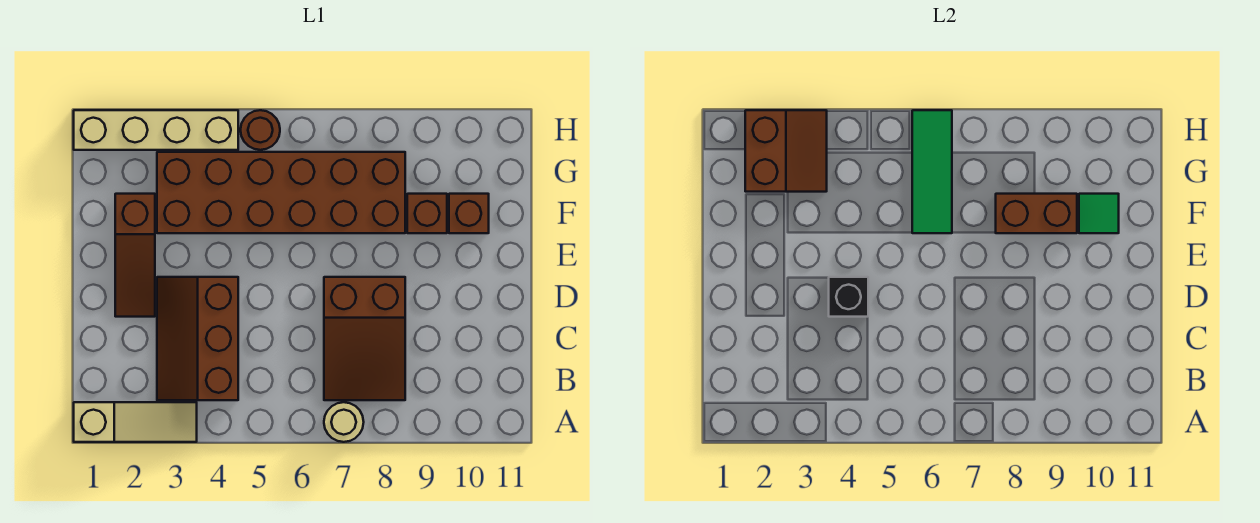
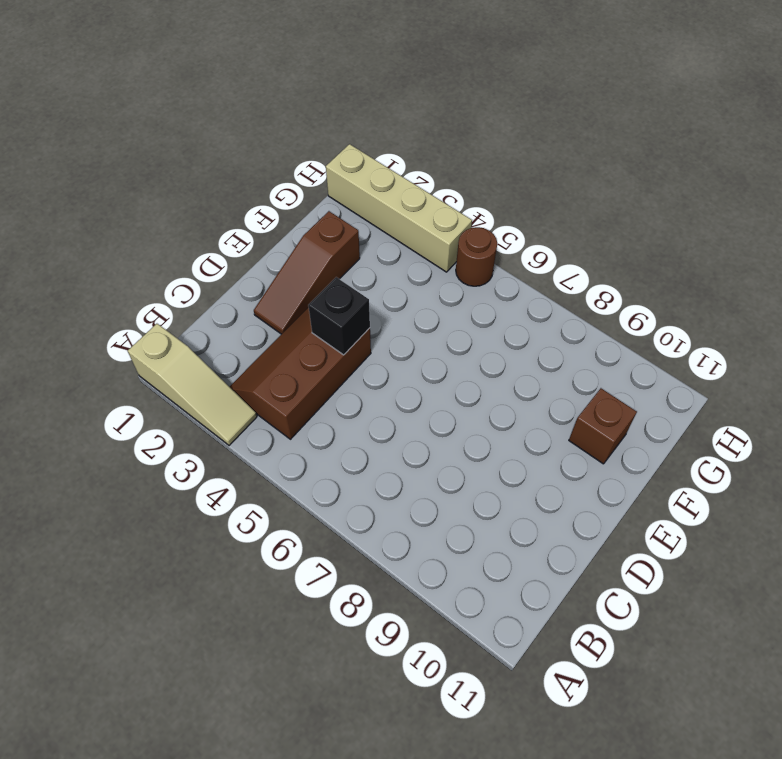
none -> tan round brick A7 level 1
none -> brown slope B7:D8 level 1 top D
none -> brown brick F3:G8 level 1

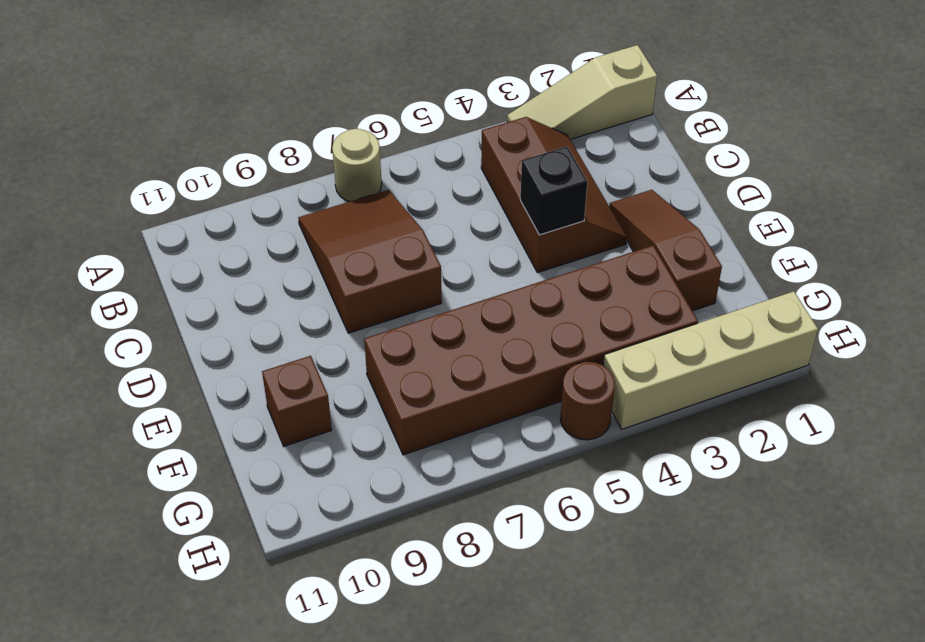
none -> brown brick F9 level 1
none -> green tile F6:H6 level 2
none -> brown brick F8:F9 level 2

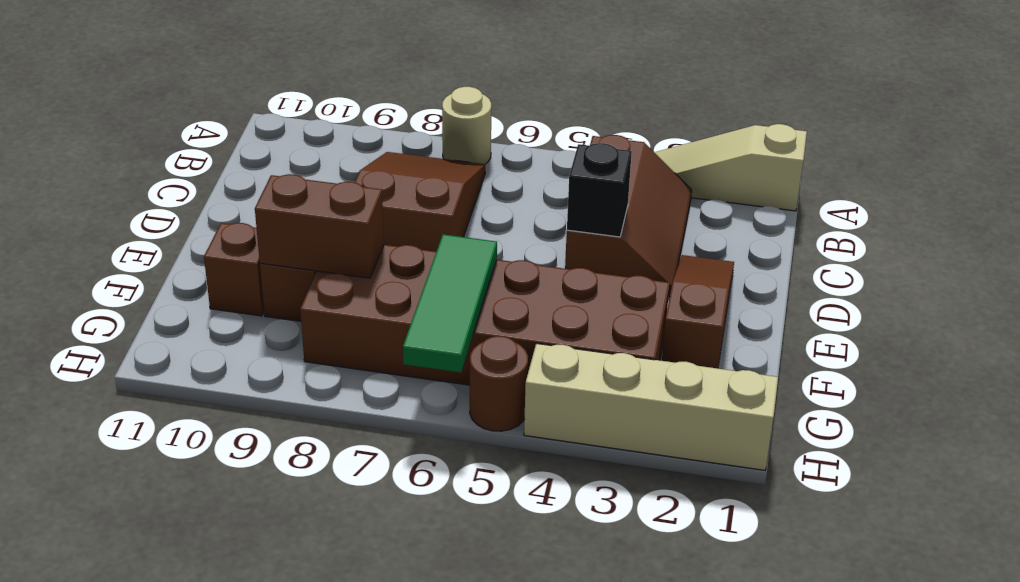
none -> green tile F10 level 2
none -> brown slope G2:H3 level 2 top 2

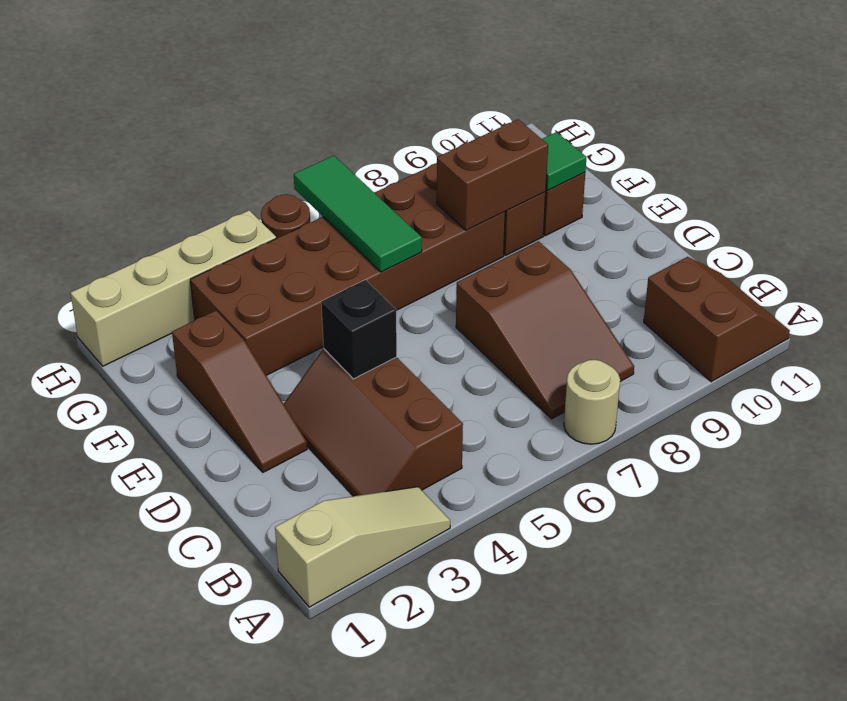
brown slope A10:B11 level 1 top 10 -> brown slope G2:H3 level 2 top 2

